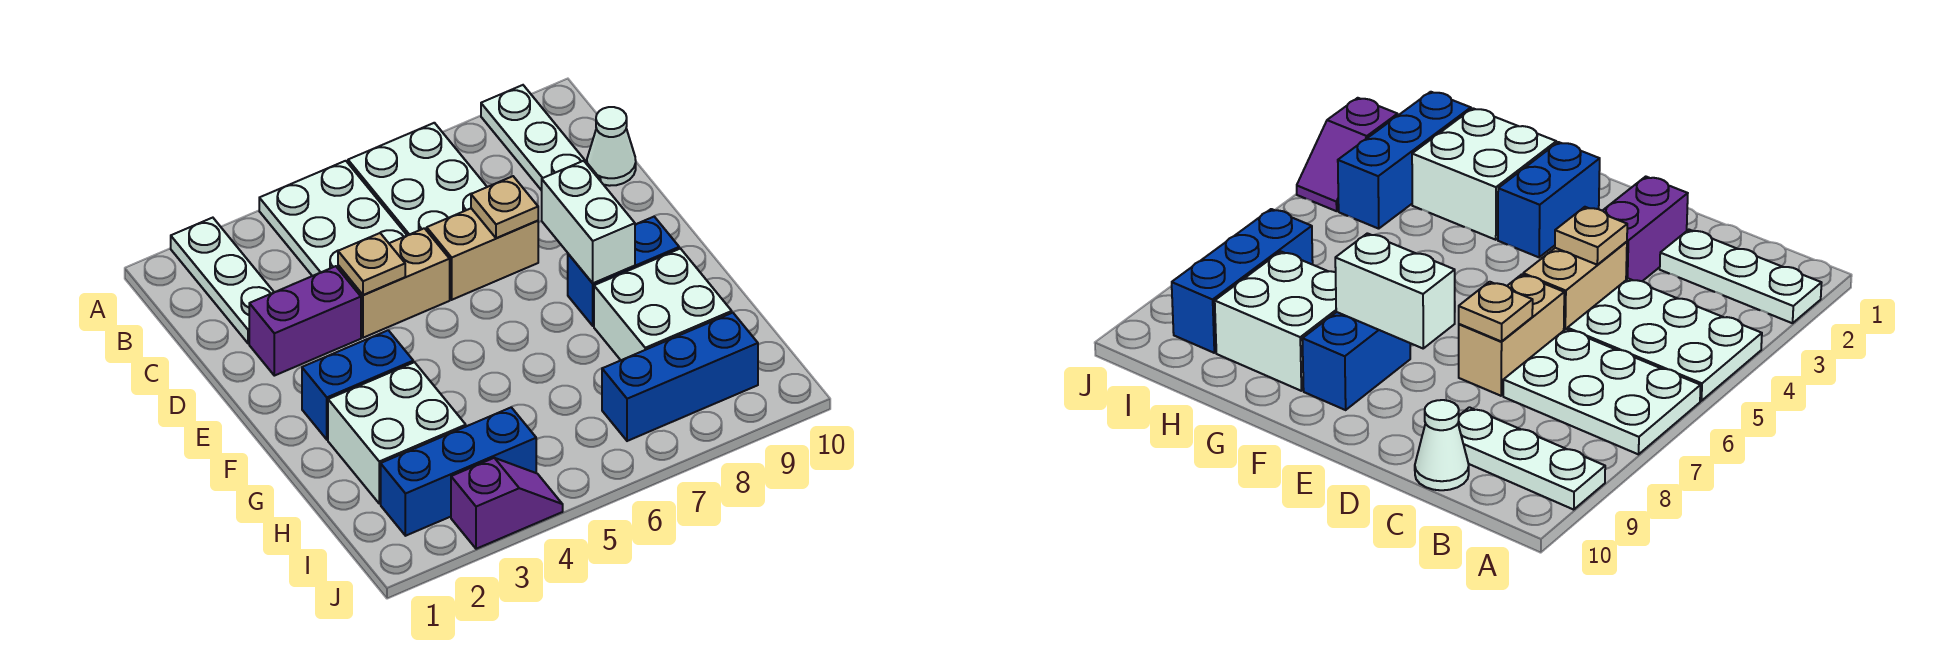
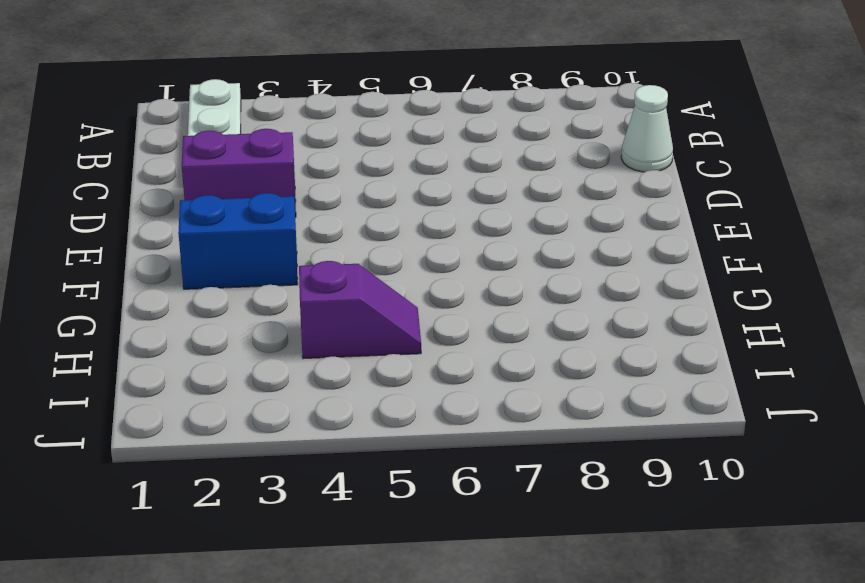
purple slope H4:H5 level 1 top 4 -> purple slope J3:J4 level 1 top 3
none -> white plate A4:C5 level 1
none -> white plate A6:C7 level 1
none -> white plate A9:C9 level 1

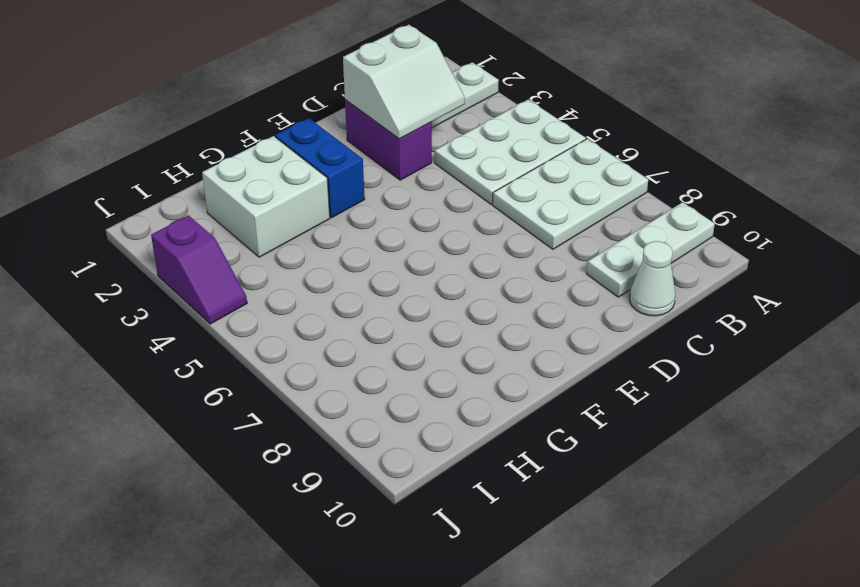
white slope C2:D3 level 2 top 2 -> none
none -> tan brick D4:D5 level 1
none -> tan brick D6:D7 level 1
none -> blue brick F8:F9 level 1

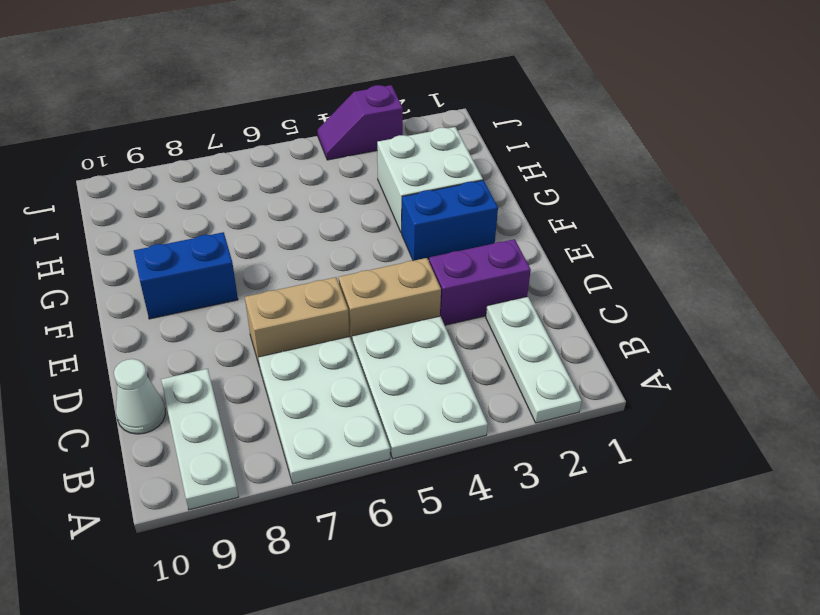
none -> white brick G8:H9 level 1
none -> blue brick I2:I4 level 1
none -> blue brick I7:I9 level 1

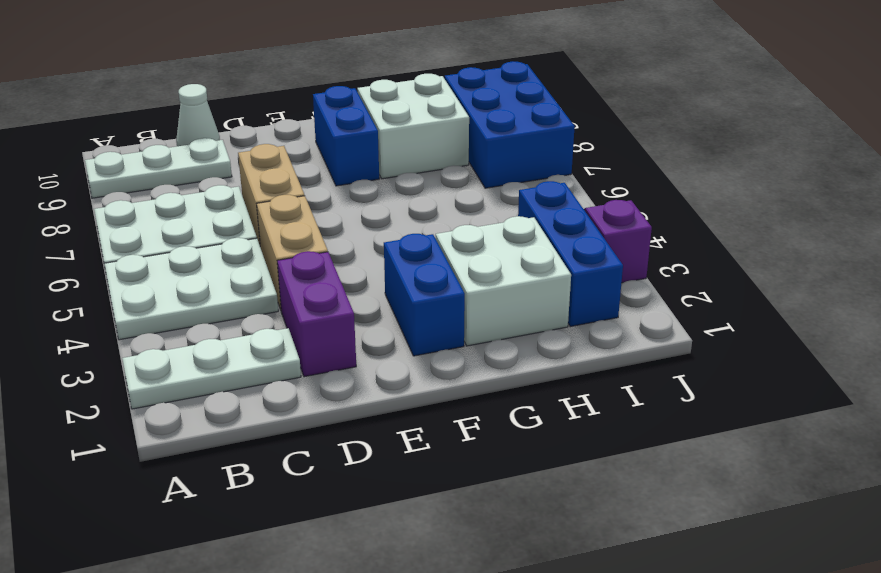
blue brick I7:J9 level 1 -> blue brick I7:I9 level 1
none -> tan plate D4 level 2
none -> tan plate D7 level 2
none -> white brick E8:F8 level 2

